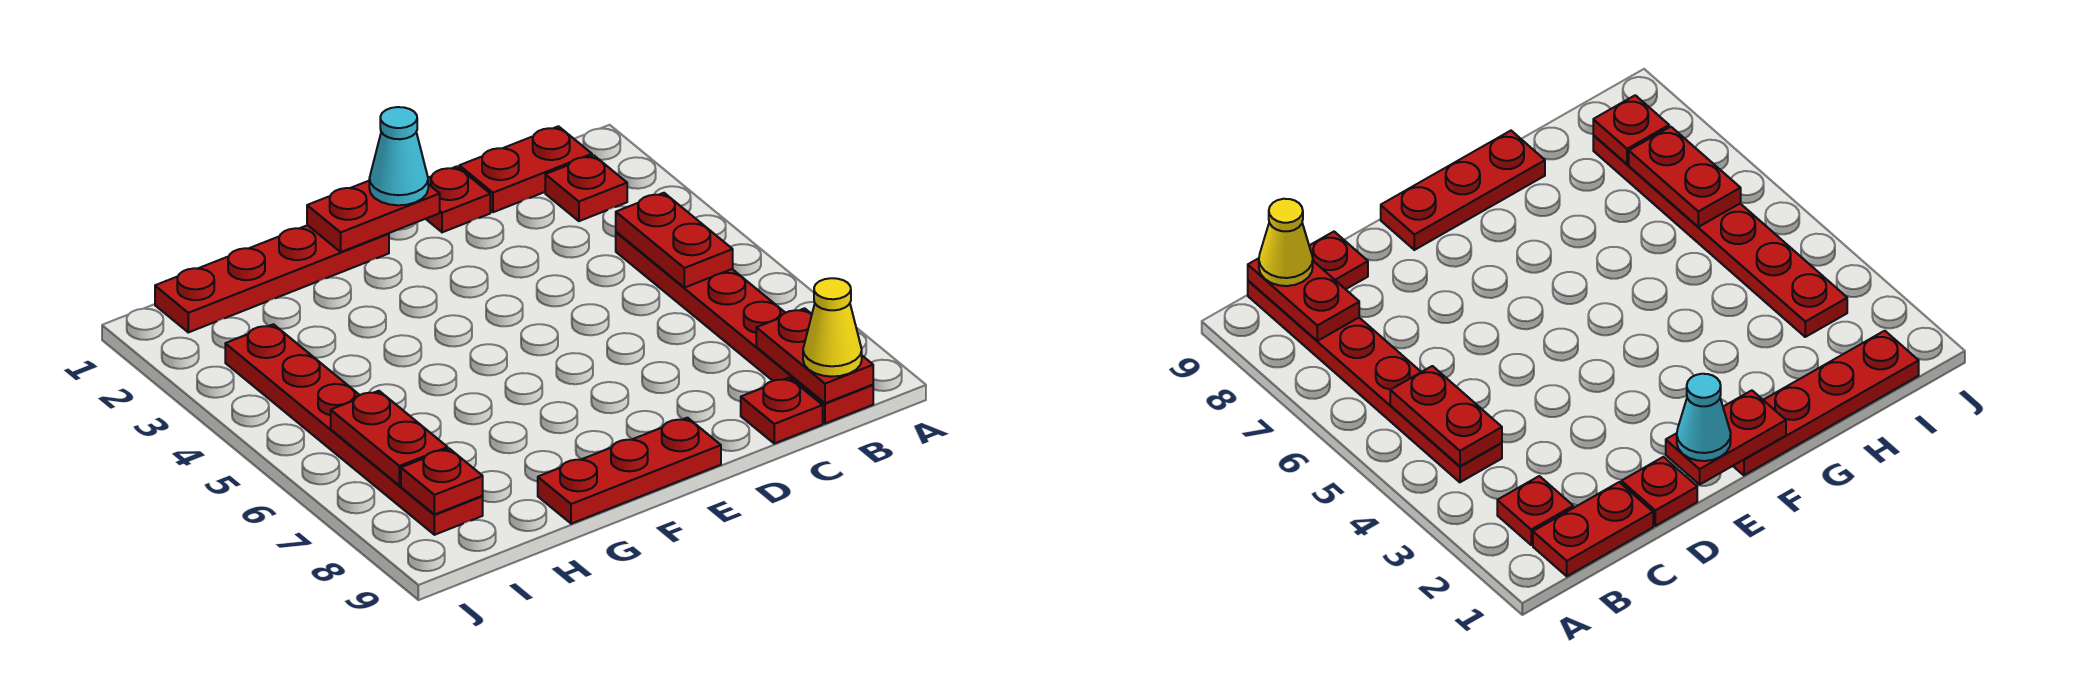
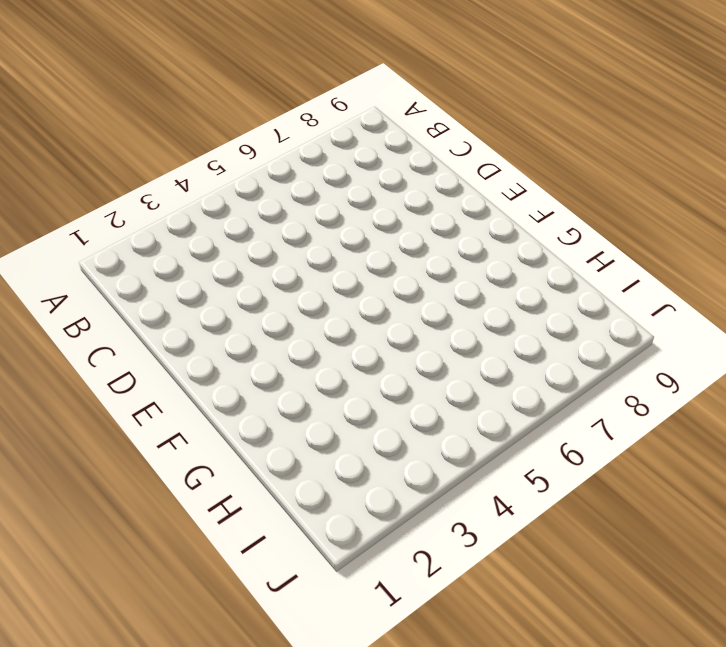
none -> red plate B1:C1 level 1
none -> red plate B2 level 1
none -> red plate B4:B9 level 1

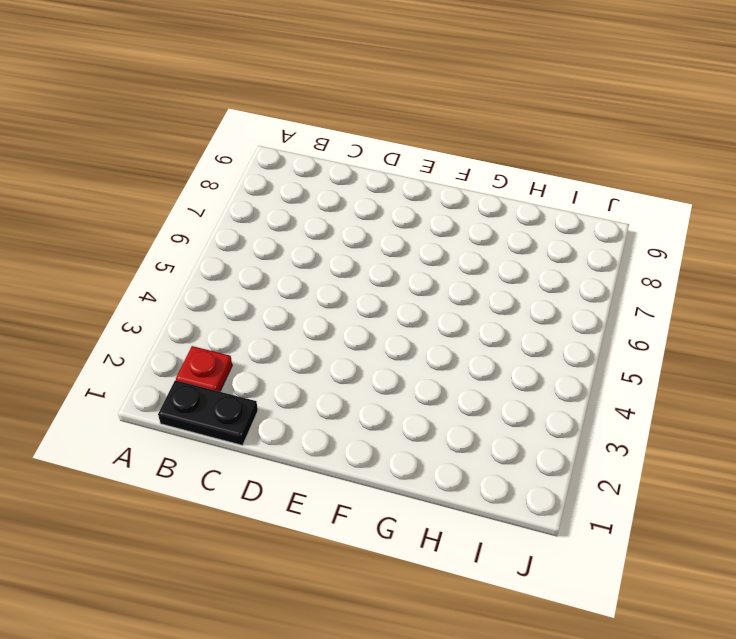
black plate B1:C1 level 1 -> red plate B1:C1 level 1
none -> red plate B4:B9 level 1
none -> red plate C9 level 1
none -> red plate D1 level 1

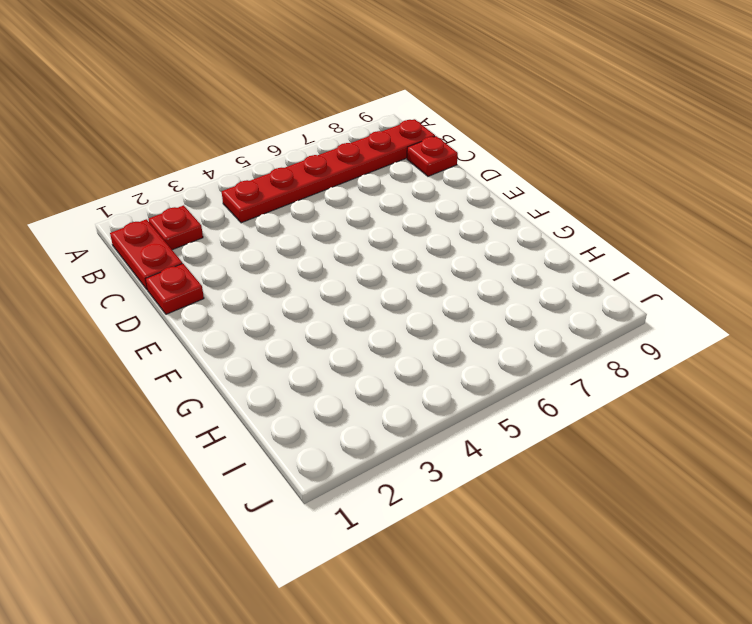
none -> red plate E9:G9 level 1
none -> red plate F1:I1 level 1
none -> red plate I3:I8 level 1

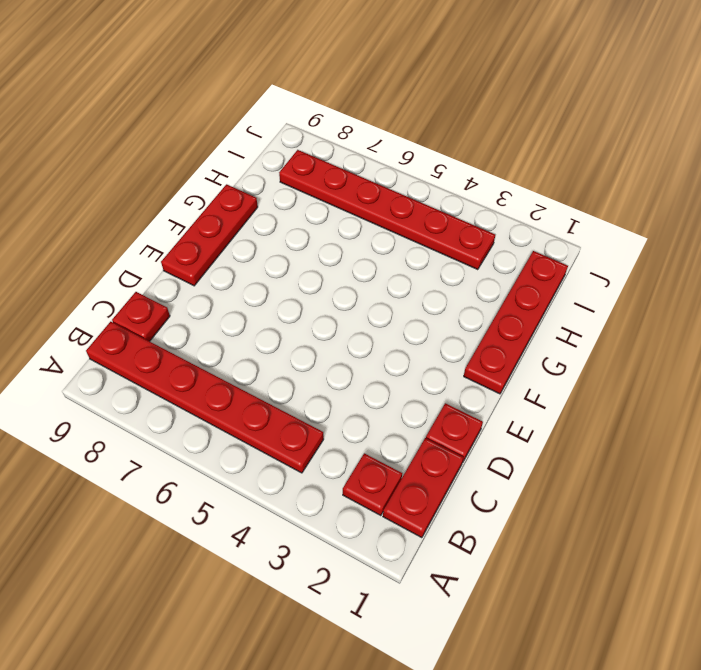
none -> red plate B4:B5 level 2
none -> red plate B8:B9 level 2
none -> red plate E1:F1 level 2

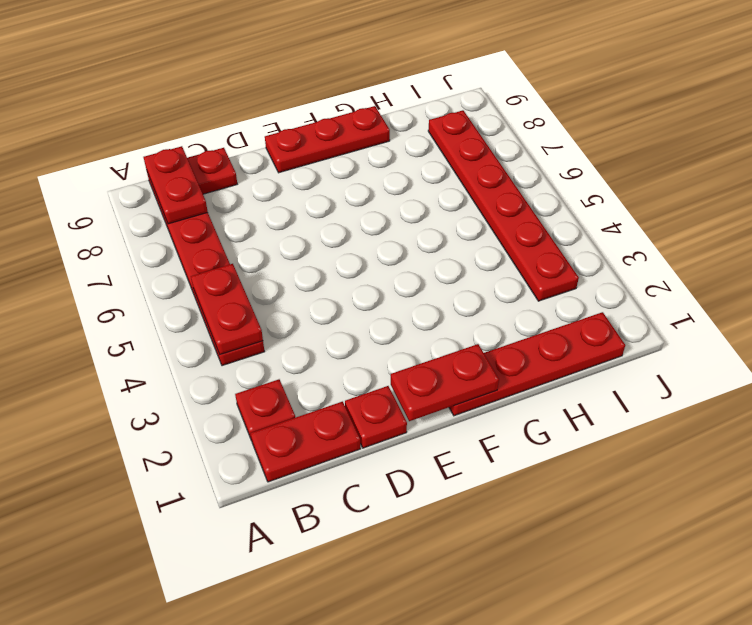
none -> red plate I6:I7 level 2
none -> red plate I8 level 2
none -> yellow cone B9 level 3

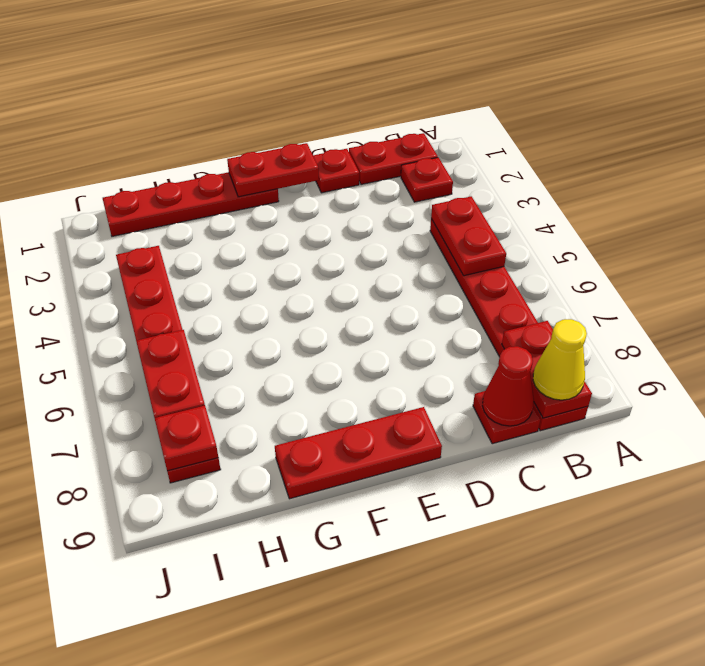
red cone C9 level 2 -> none
none -> cyan cone E1 level 3

